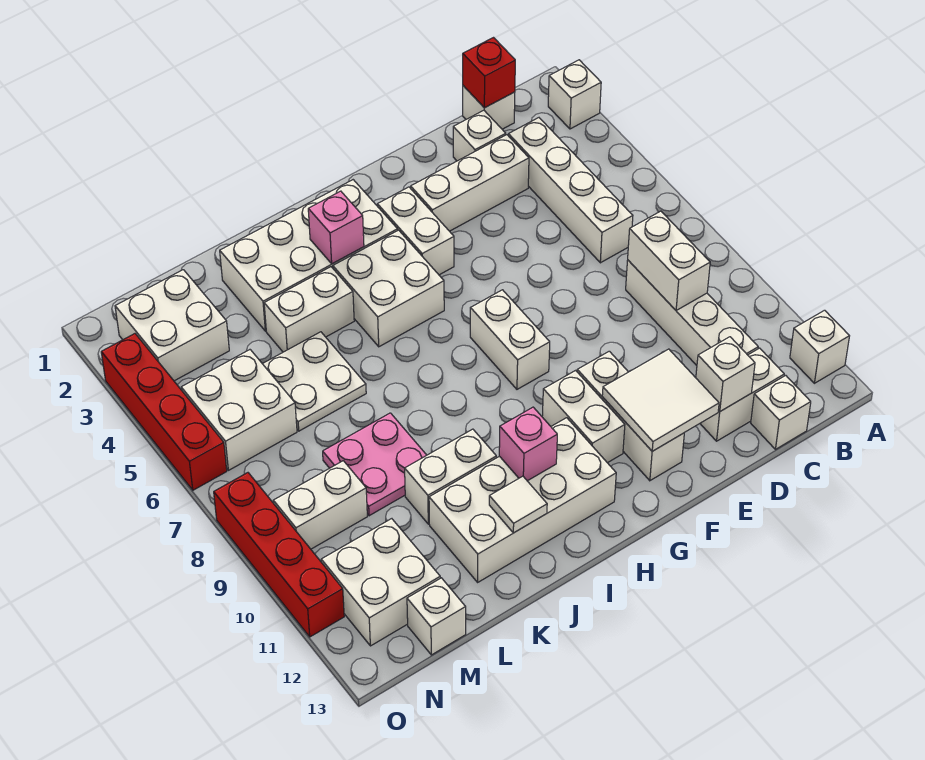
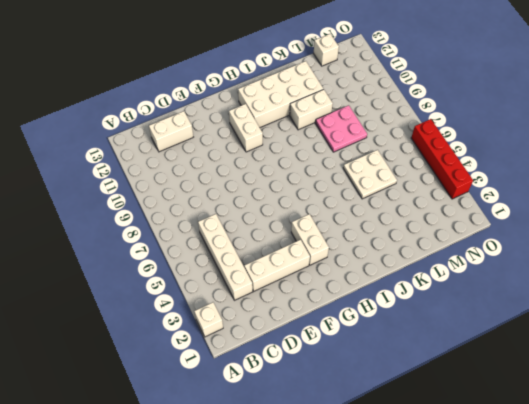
none -> white brick A12 level 1
none -> white brick C1 level 1
none -> white brick C8:C11 level 1
none -> white brick C13 level 1

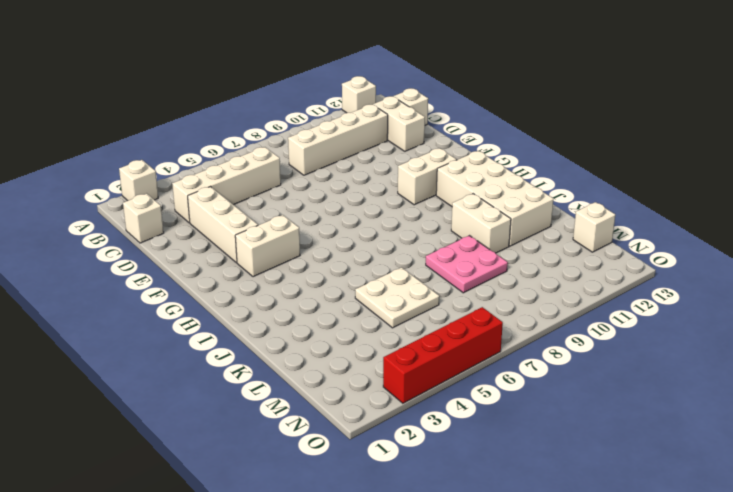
none -> white brick D2 level 1
none -> white brick F10:F12 level 1
none -> white brick G7:G8 level 1
none -> white brick H2:K3 level 1

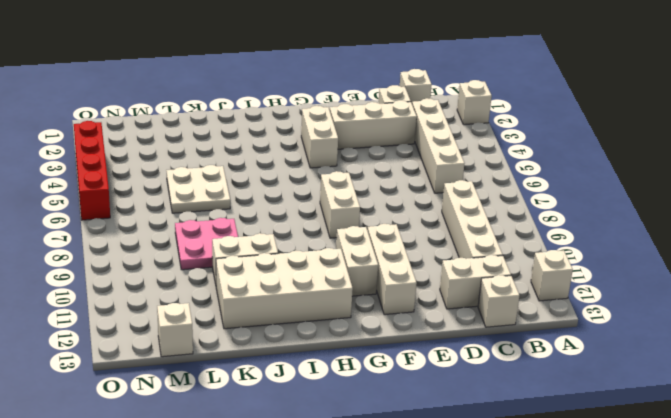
none -> white brick H2:K3 level 1
none -> white brick H4:I5 level 1
none -> white brick J4:K4 level 1
none -> white brick M2:N3 level 1

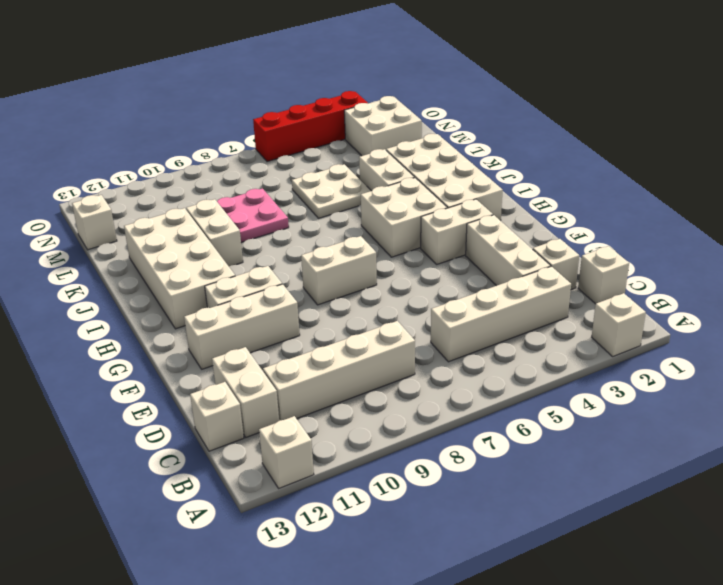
none -> white brick M5:N6 level 1
none -> white brick M9:N9 level 1
none -> white brick M11:N12 level 1
none -> red brick O8:O11 level 1

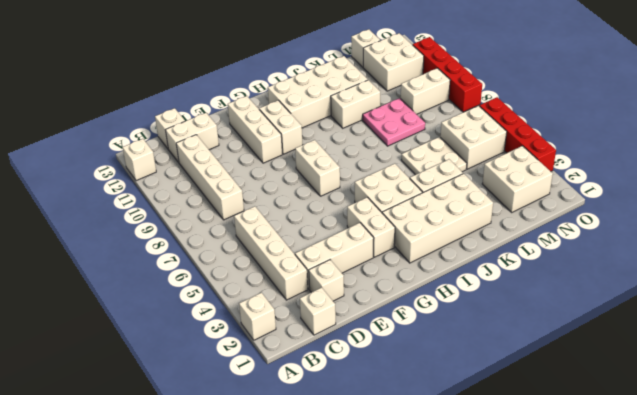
none -> red brick C1 level 2
none -> white brick C8:C9 level 2
none -> white brick D12 level 2
none -> white tile E11:F12 level 2

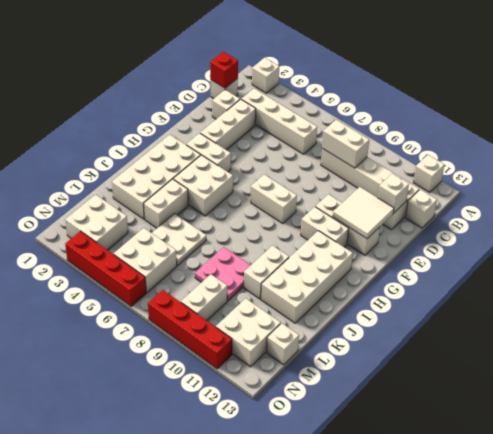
none -> pink brick I3 level 2
none -> pink brick I11 level 2
none -> white tile J12 level 2

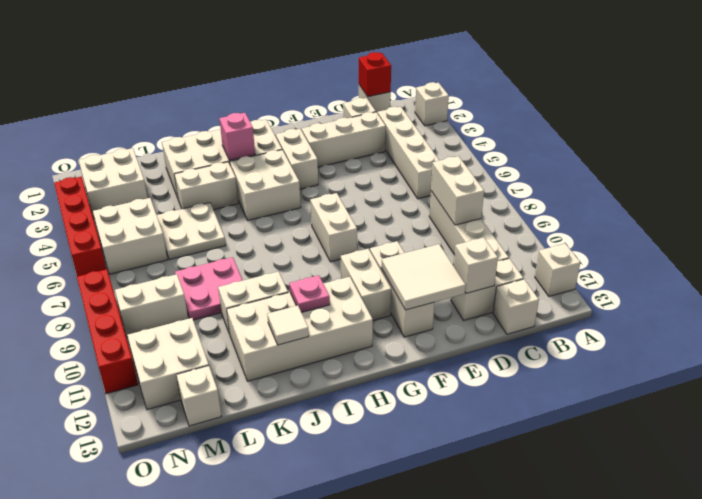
pink plate I11 level 2 -> pink brick I11 level 2

